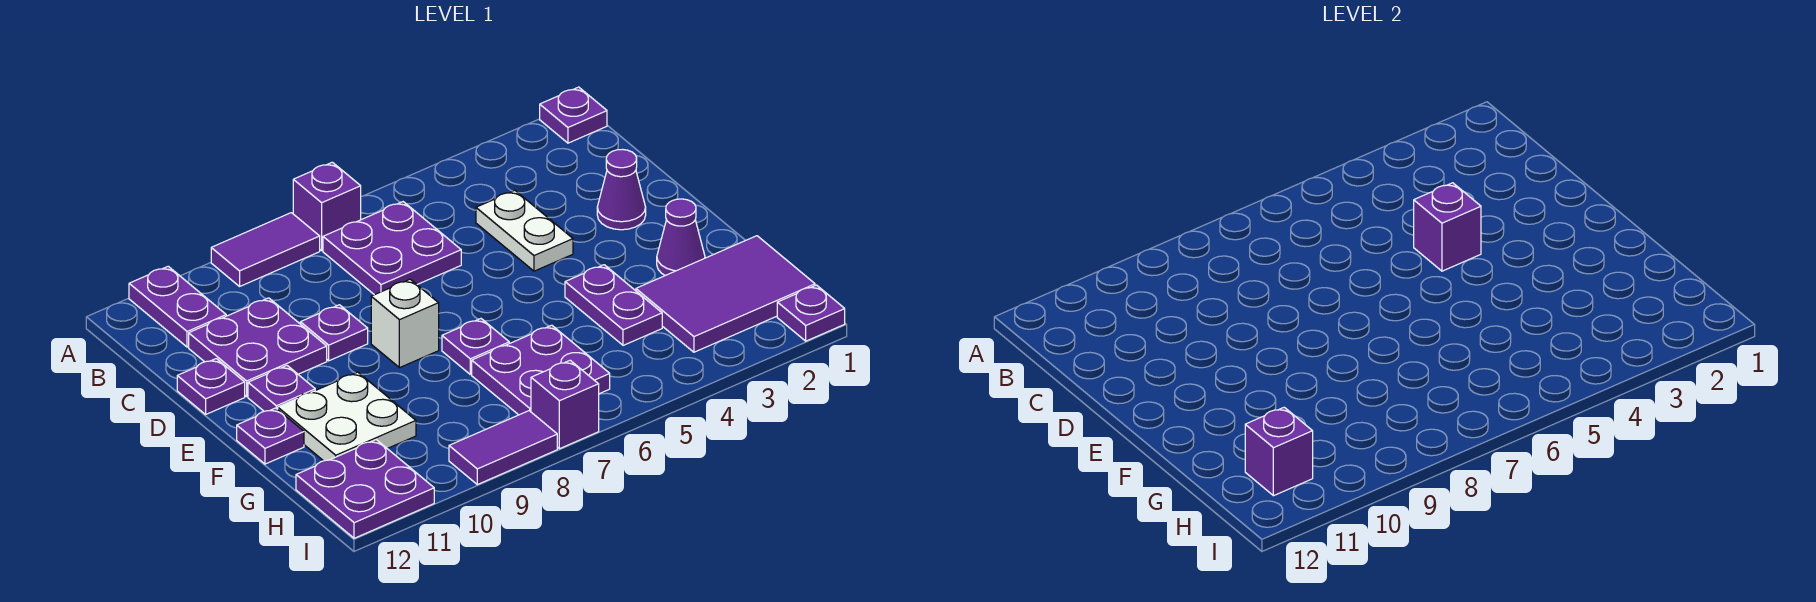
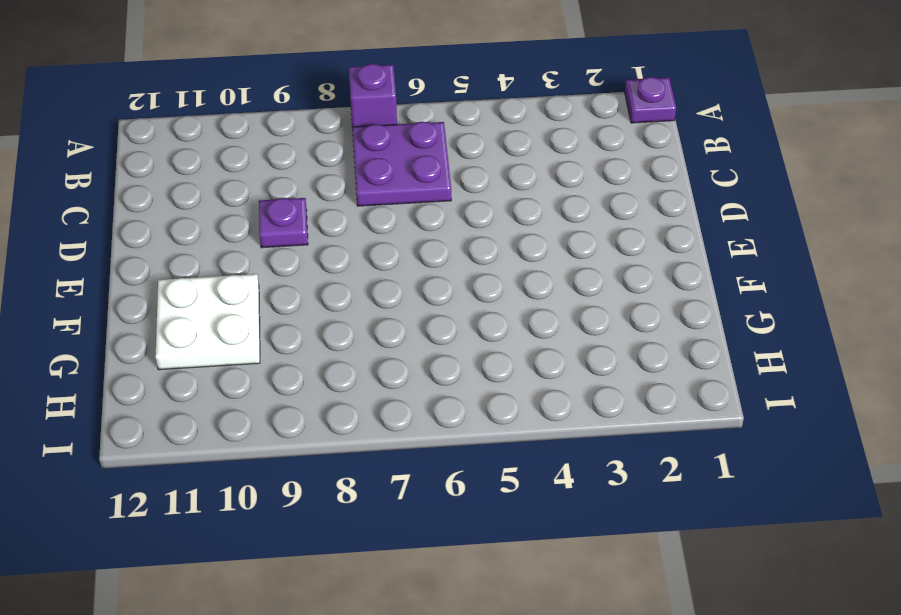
none -> purple tile A8:A9 level 1
none -> purple plate A11:B11 level 1
none -> white plate C4:D4 level 1

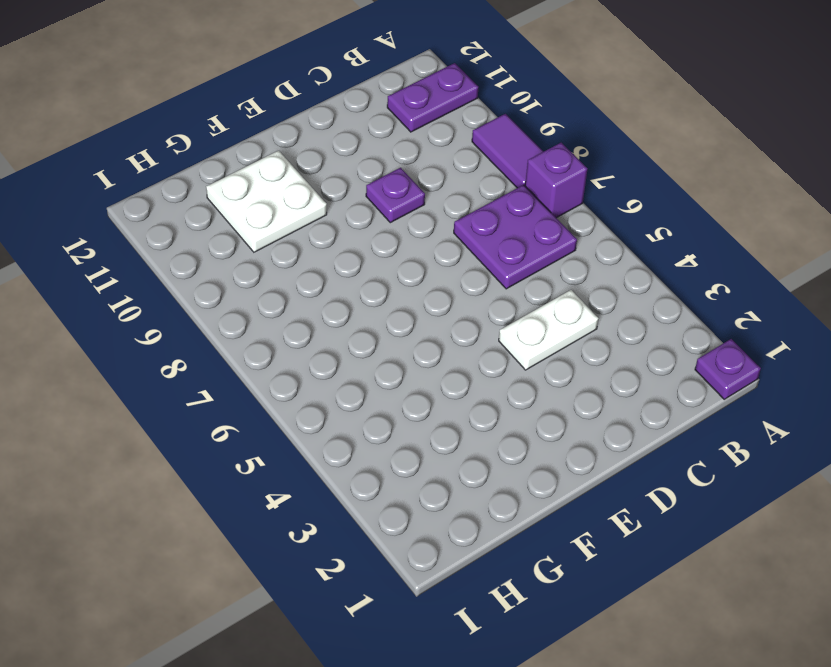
none -> purple plate C10:D11 level 1
none -> purple cone D2 level 1
none -> purple plate D12 level 1

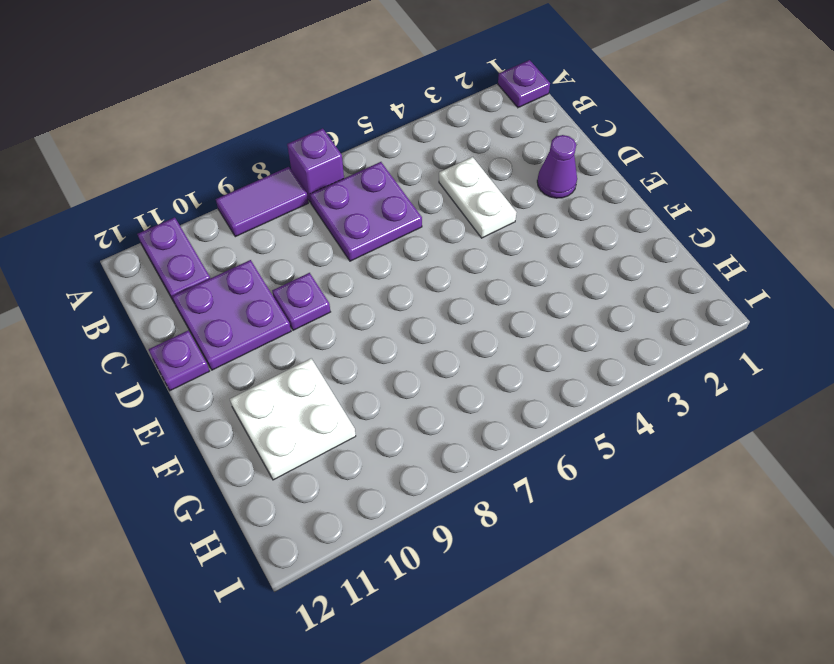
none -> white brick E8 level 1
none -> purple plate E11 level 1
none -> purple cone F2 level 1

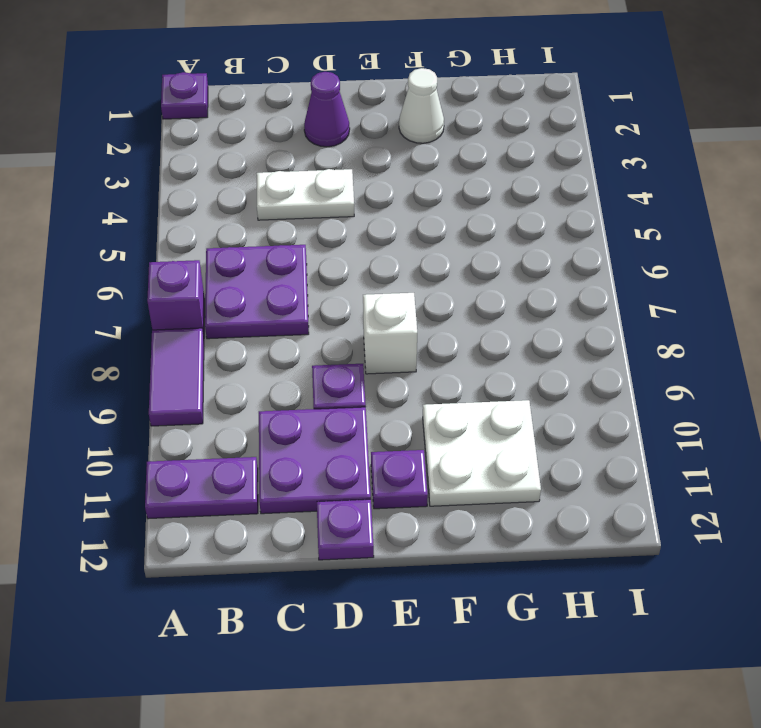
white cone F2 level 1 -> purple cone F2 level 1
none -> purple plate F4:G4 level 1
none -> purple plate F7 level 1
none -> purple plate F12 level 1

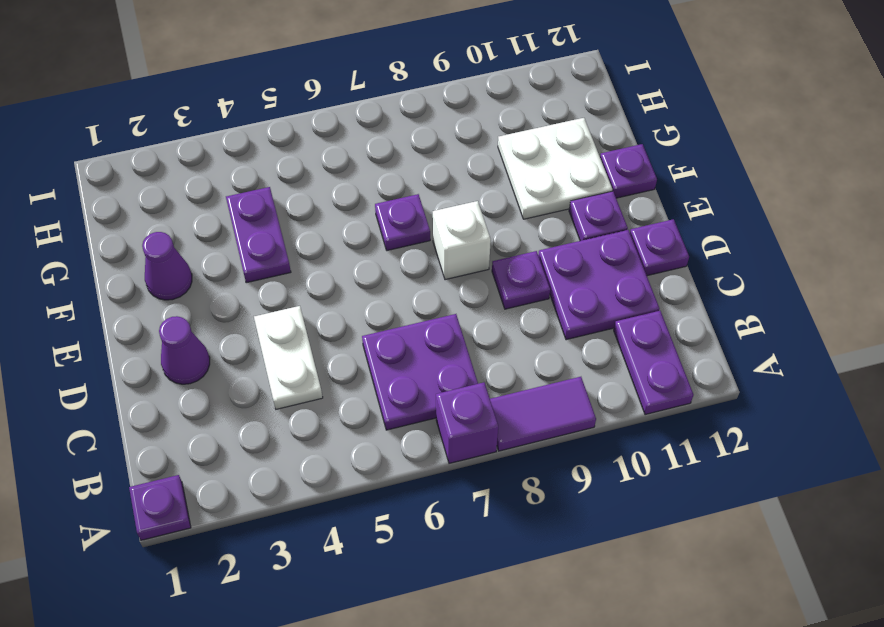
none -> purple tile G1:H3 level 1
none -> purple plate G6:H7 level 1
none -> purple plate H11:I12 level 1

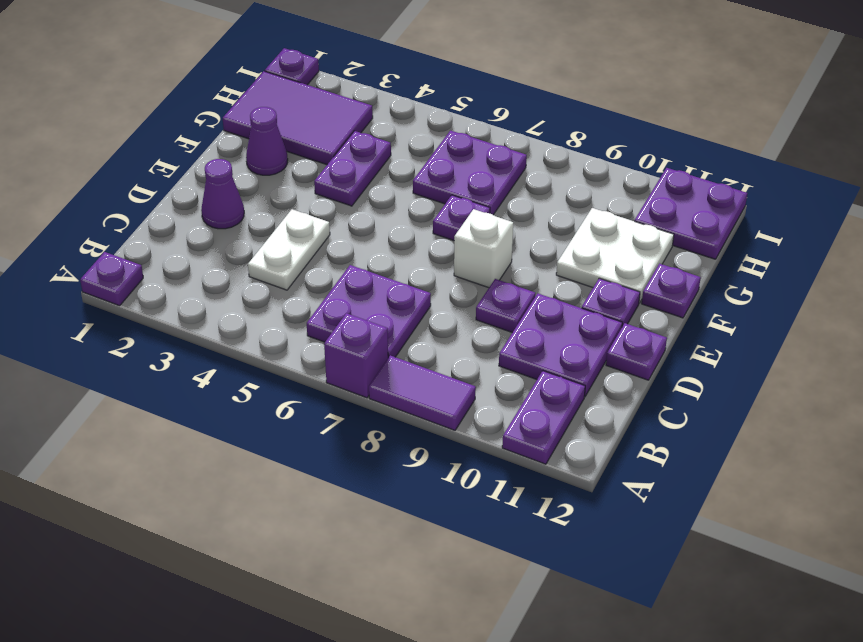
none -> purple brick I7 level 1
none -> purple tile I8:I9 level 1
none -> purple brick D4 level 2

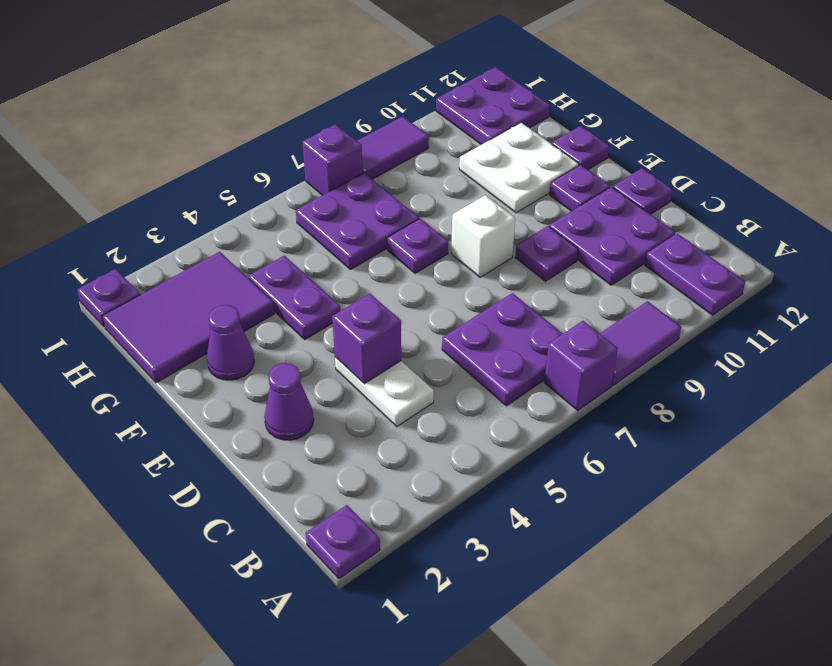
none -> purple brick H11 level 2

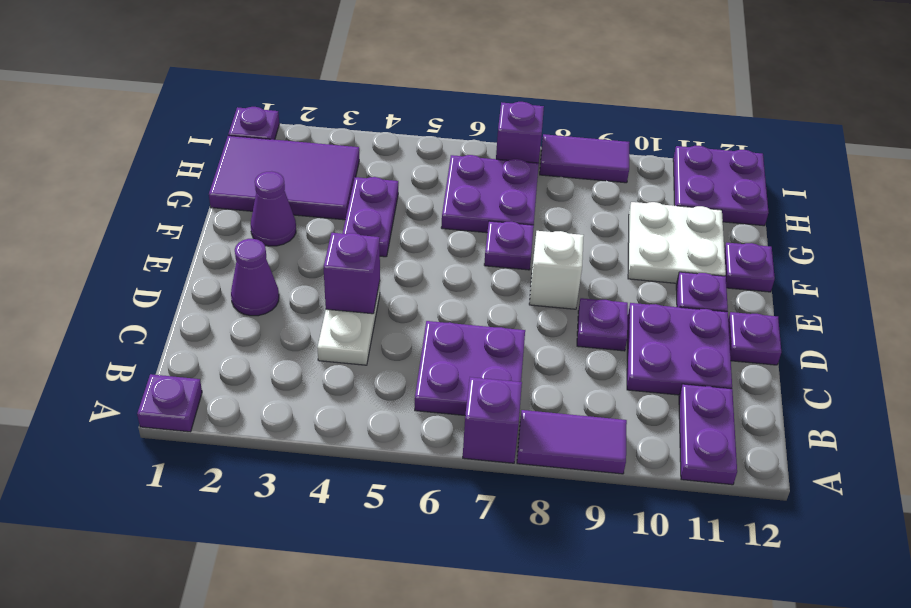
none -> purple brick H11 level 2

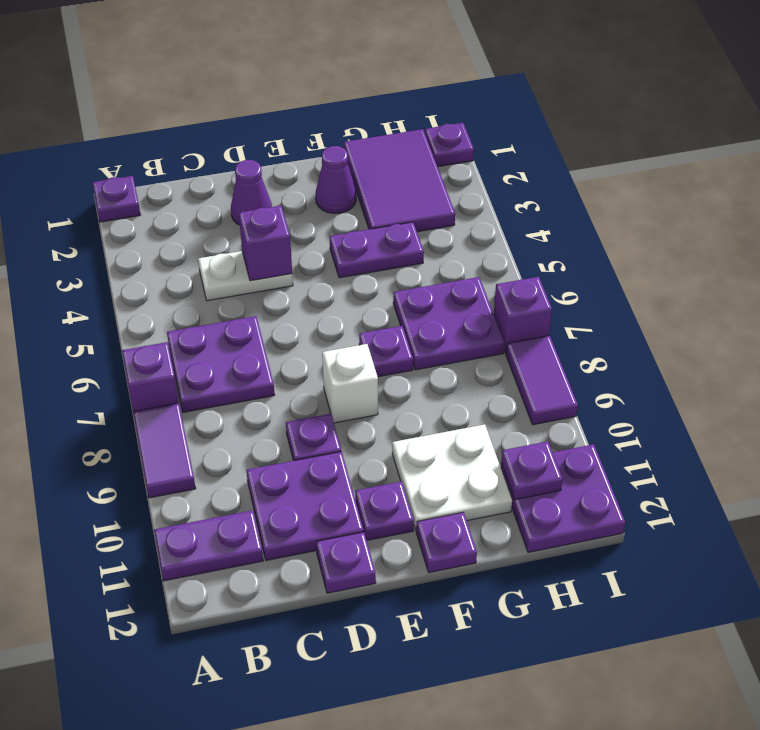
purple plate H11 level 2 -> purple brick H11 level 2

